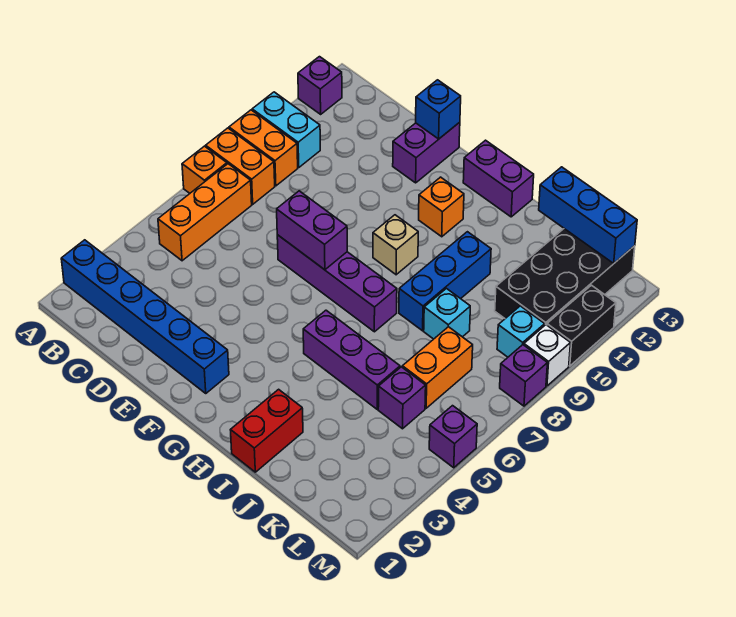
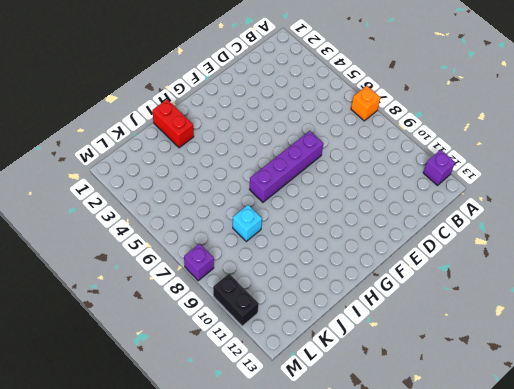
none -> blue brick A2:F2 level 1
none -> orange brick A8:B8 level 1
none -> orange brick A9:B9 level 1

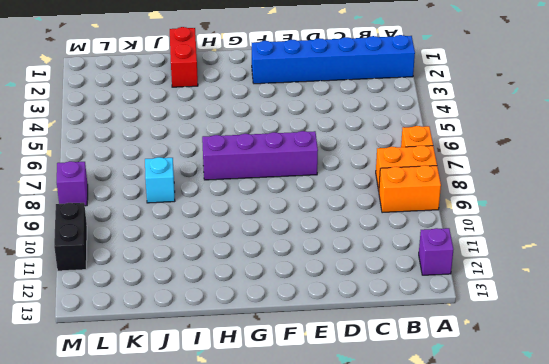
none -> cyan brick A10:B10 level 1
none -> orange brick B5:B7 level 1
none -> purple brick E12:E13 level 1

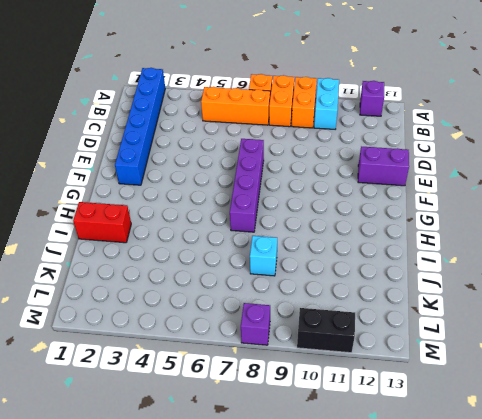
none -> tan brick G9 level 1
none -> orange brick G11 level 1
none -> purple brick G13:H13 level 1

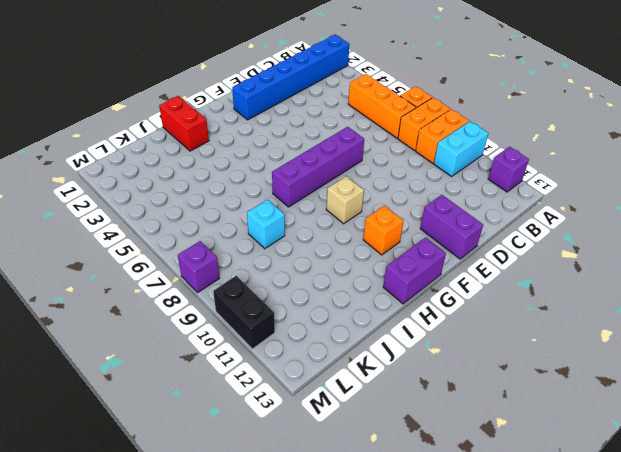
none -> purple brick H5:J5 level 1
none -> blue brick I8:I10 level 1
none -> purple brick K5 level 1

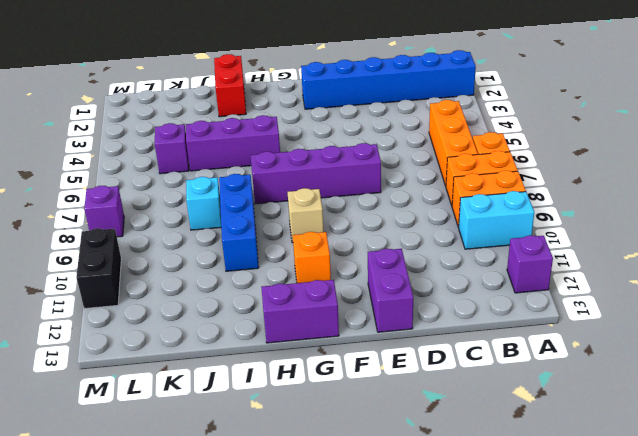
none -> orange brick K6:K7 level 1
none -> black brick K10:L13 level 1
none -> cyan brick L9 level 1

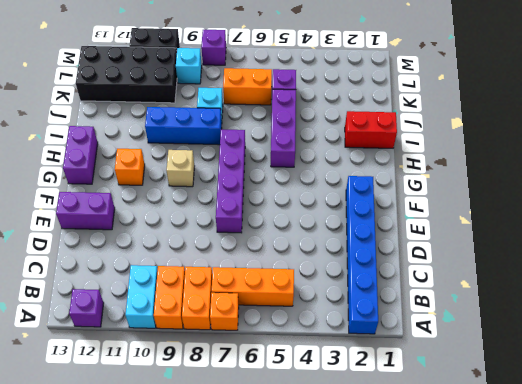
none -> purple brick M5 level 1
none -> white brick M9 level 1
none -> purple brick E7:F7 level 2

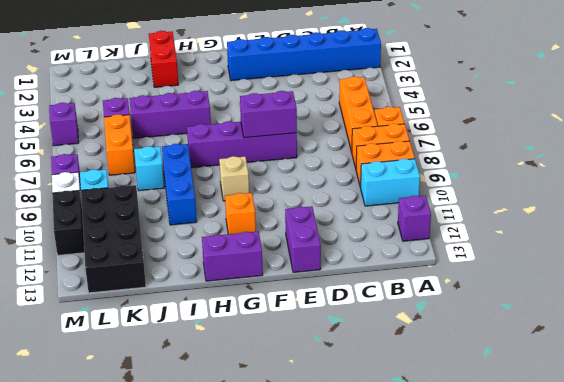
none -> blue brick E13 level 2
none -> blue brick J13:L13 level 2

